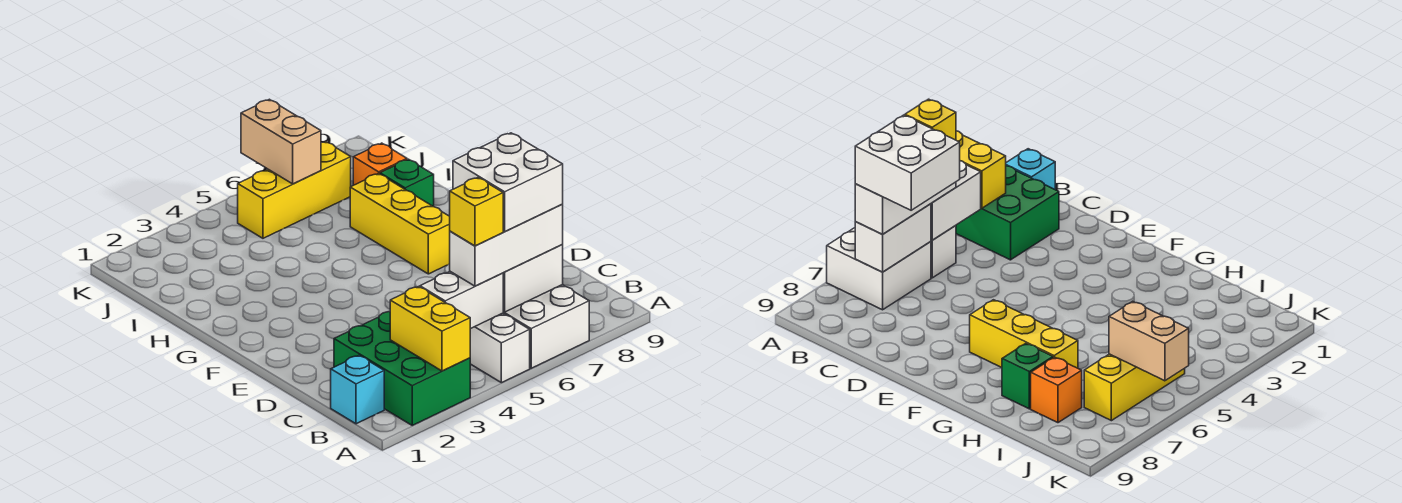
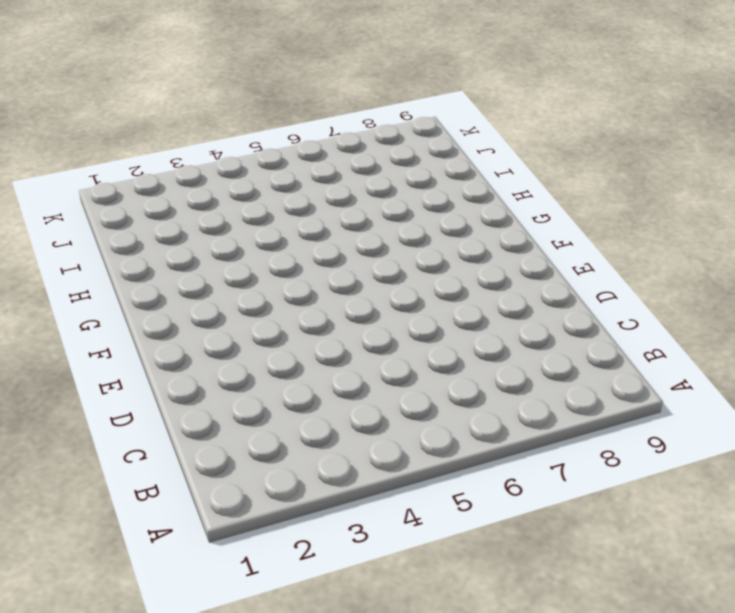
none -> green brick A2:C3 level 1
none -> white brick A5:B5 level 1
none -> white brick A6:B7 level 1

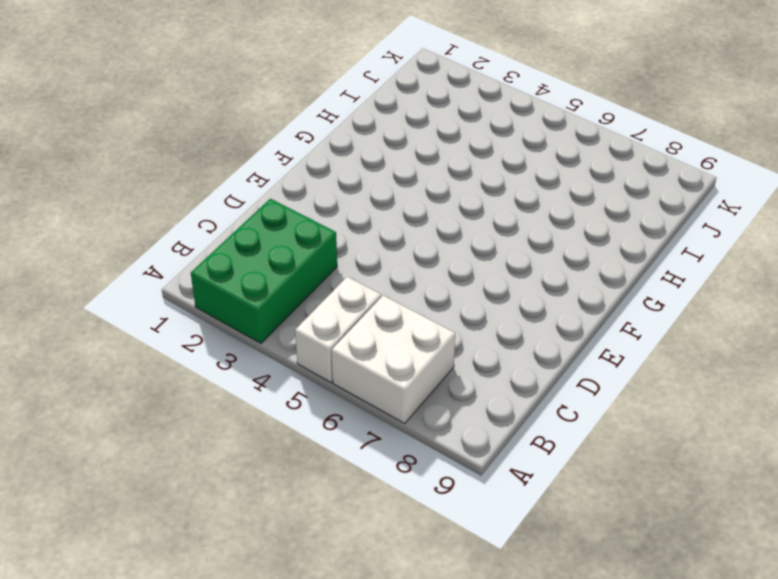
none -> cyan brick B1 level 1
none -> yellow brick F7:H7 level 1
none -> green brick H8 level 1

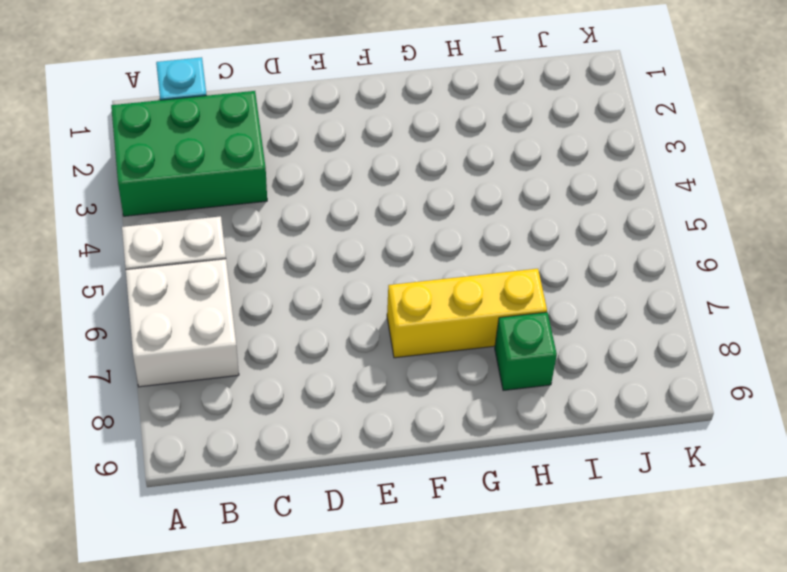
none -> orange brick I8 level 1
none -> yellow brick J5:J7 level 1
none -> yellow brick A3:B3 level 2

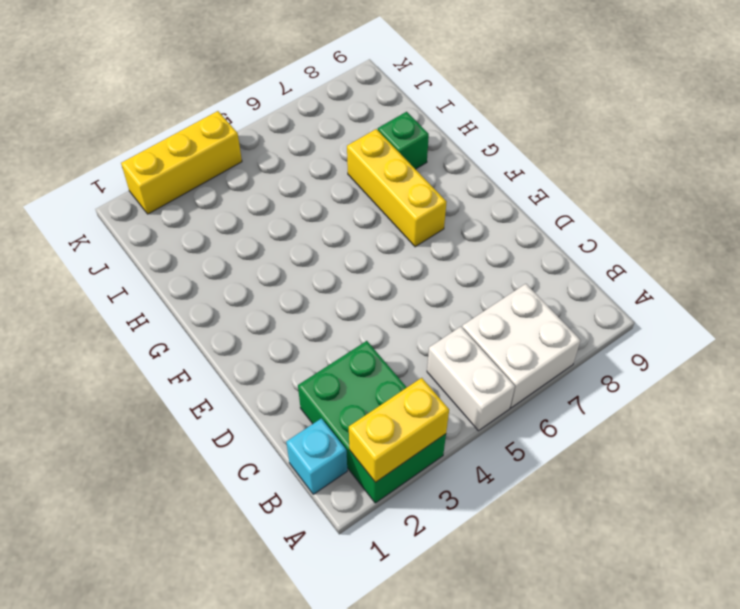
yellow brick A2:A3 level 2 -> yellow brick A3:B3 level 2
yellow brick K2:K4 level 1 -> yellow brick J5:J7 level 1
none -> orange brick I8 level 1
none -> white brick B4:B5 level 2
none -> white brick B6:B7 level 2

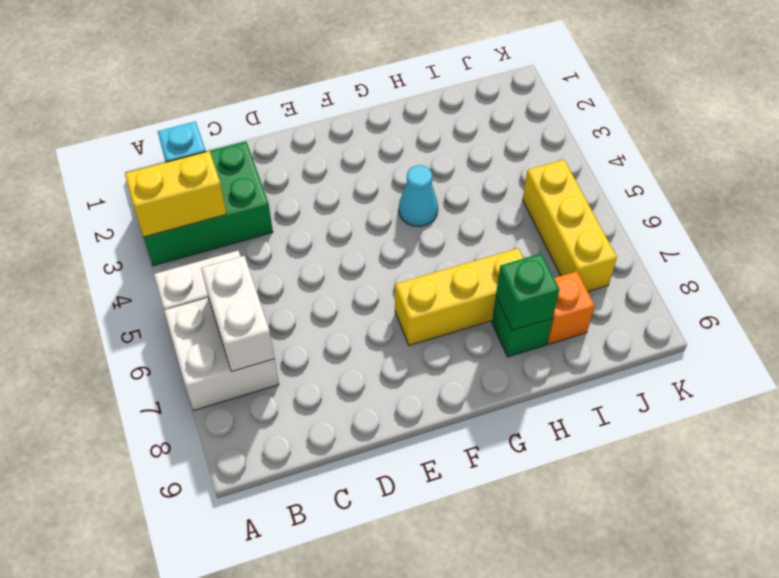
cyan cone G4 level 1 -> none
green brick H8 level 2 -> none
none -> white brick B4:B5 level 2
none -> tan brick J6:K6 level 2
none -> white brick B5:B7 level 3

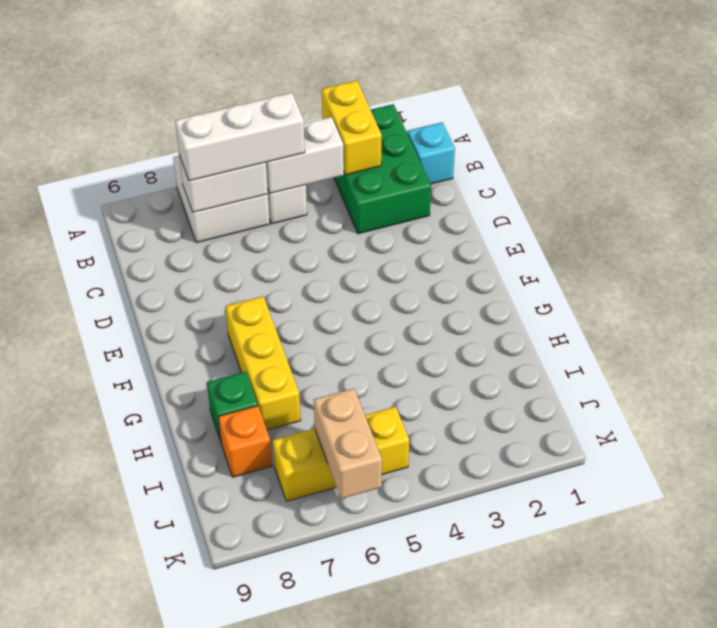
none -> yellow brick B5 level 4
none -> white brick B6:C7 level 4

